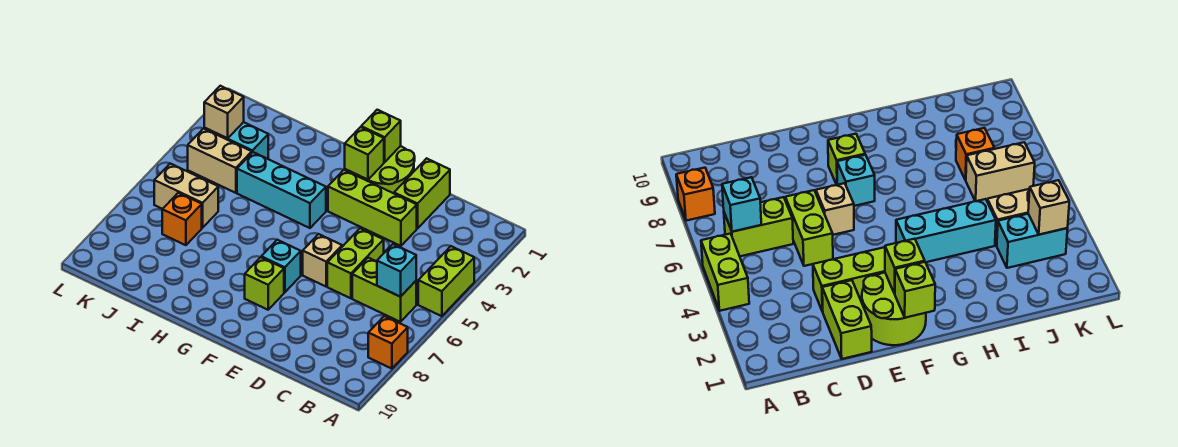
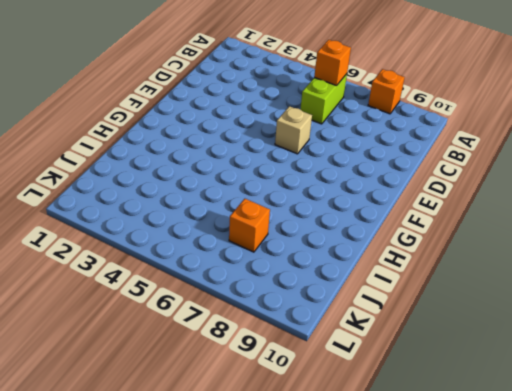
orange brick B6 level 2 -> cyan brick B6 level 2
none -> lime brick A4:A5 level 1
none -> lime brick D1:D2 level 1
none -> lime brick D3:F3 level 1

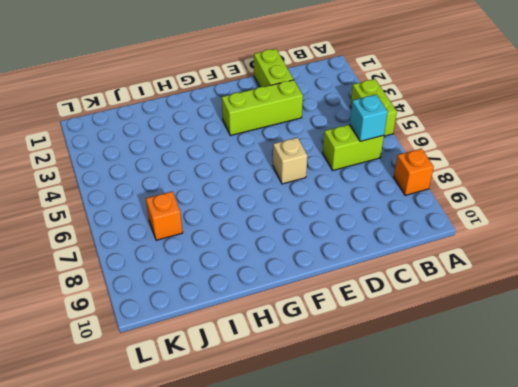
none -> lime brick D5:D6 level 1
none -> lime round brick E1:F2 level 1
none -> cyan brick F7 level 1

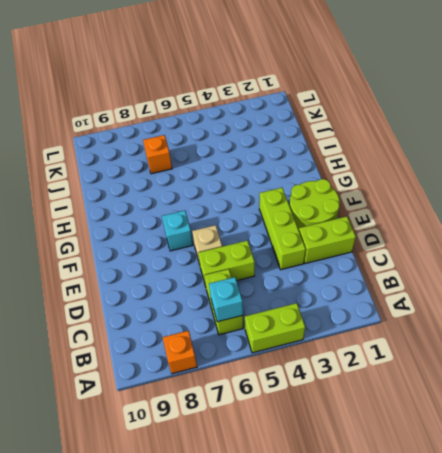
none -> lime brick F8 level 1
none -> cyan brick G4:I4 level 1
none -> cyan brick J3:K3 level 1

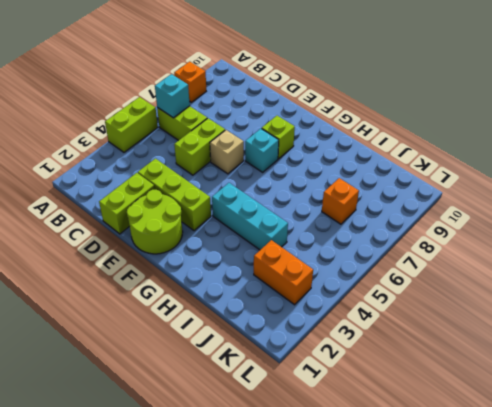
orange brick J3:K3 level 1 -> cyan brick J3:K3 level 1
none -> tan brick J4:K4 level 1
none -> tan brick J6:K6 level 1
none -> lime brick F1 level 2

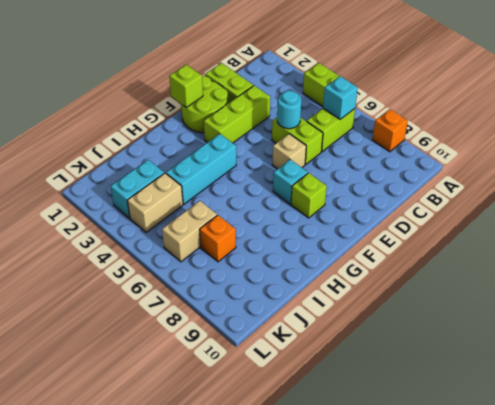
cyan round brick D5 level 2 -> none
none -> lime brick F2 level 2
none -> tan brick K3 level 2

